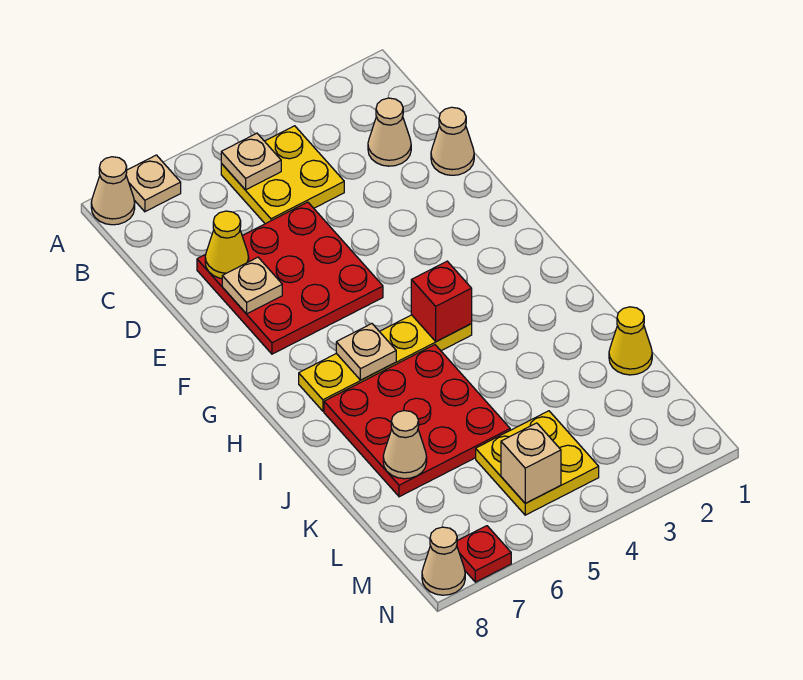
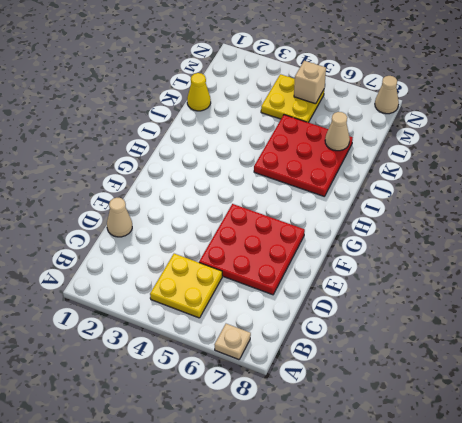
none -> tan cone A8 level 1
none -> tan cone C2 level 1
none -> yellow plate H4:H7 level 1

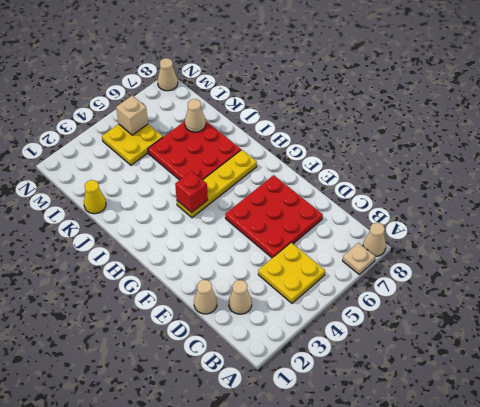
none -> red plate N7 level 1
none -> tan plate B5 level 2
none -> yellow cone D7 level 2

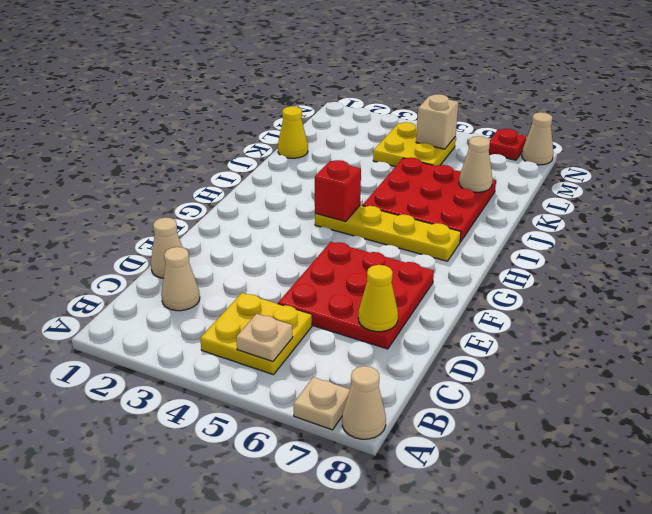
none -> tan plate E7 level 2
none -> tan plate H6 level 2

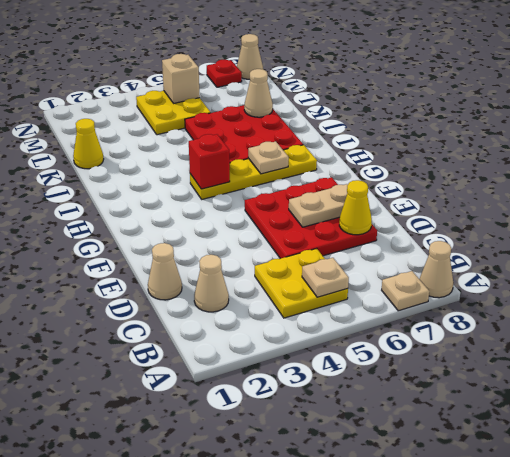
tan plate E6:E7 level 2 -> tan plate E7 level 2

